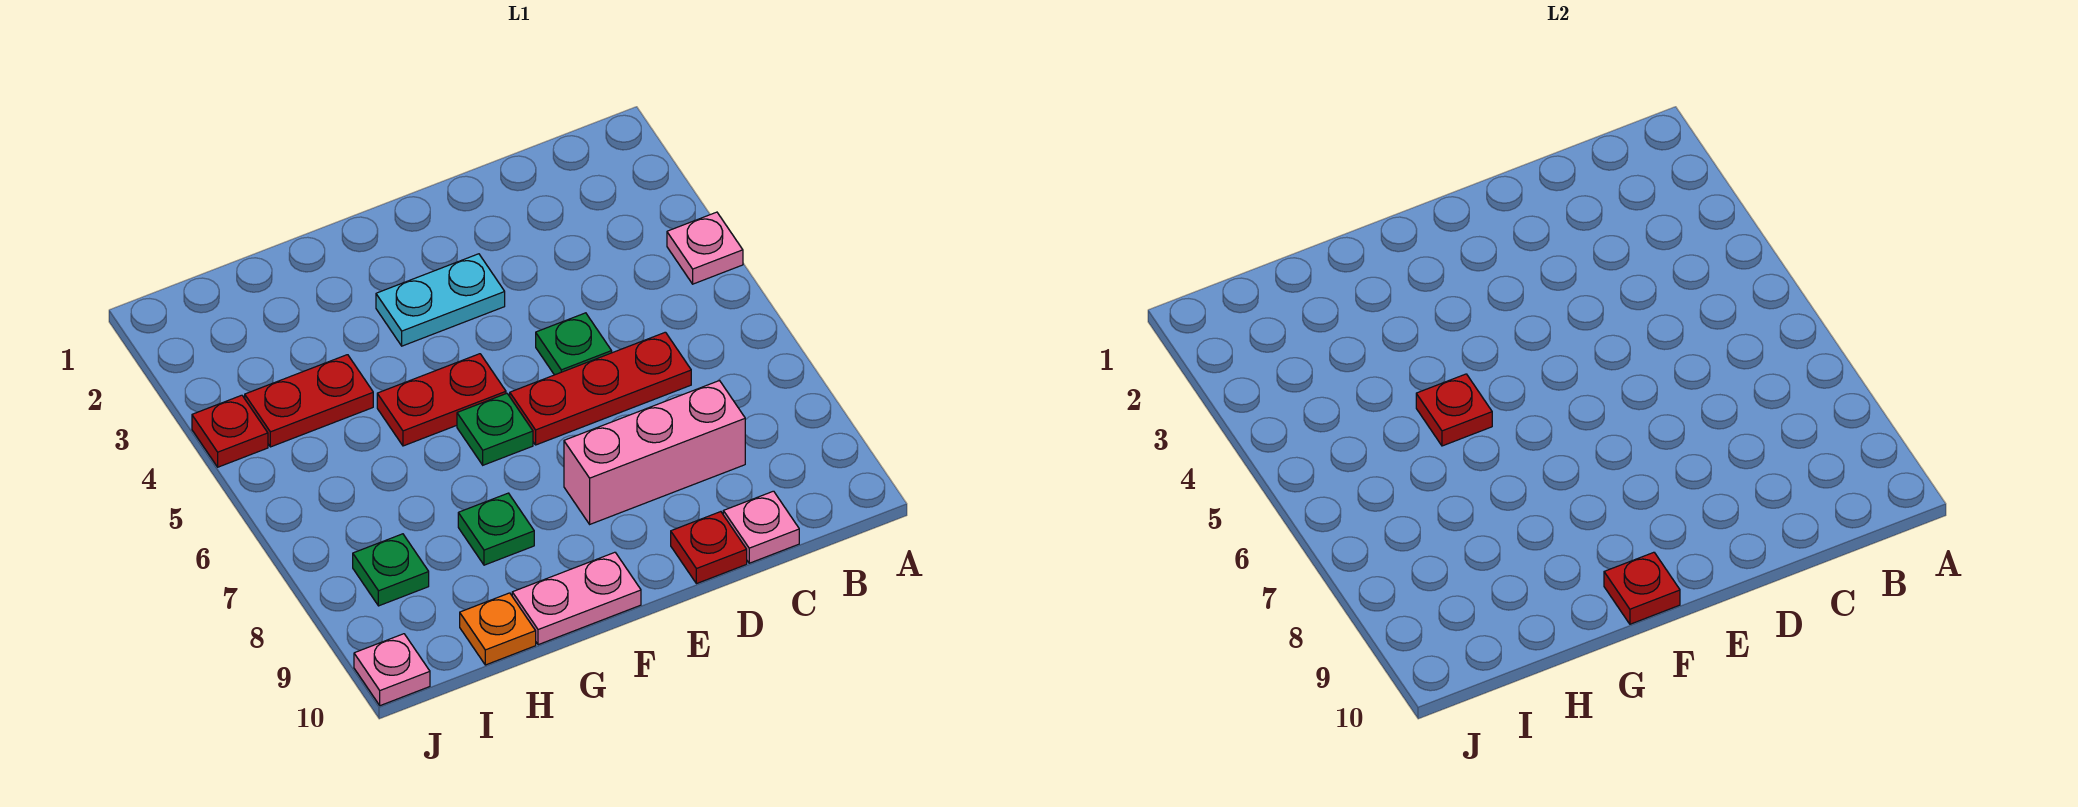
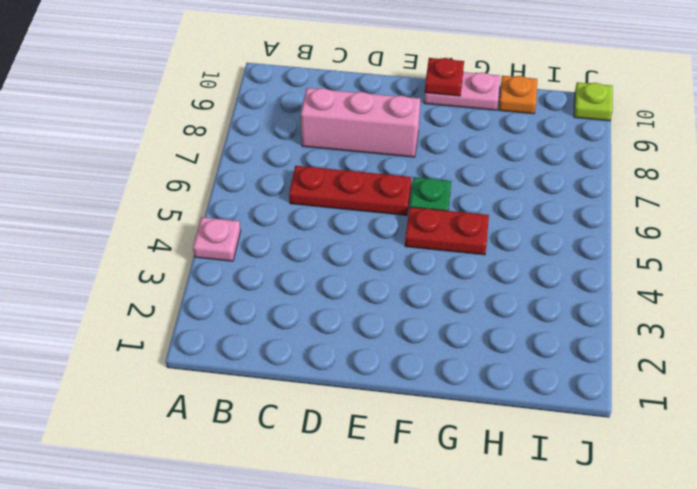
lime plate J10 level 1 -> pink plate J10 level 1
none -> pink plate C10 level 1
none -> green plate D5 level 1
none -> red plate D10 level 1

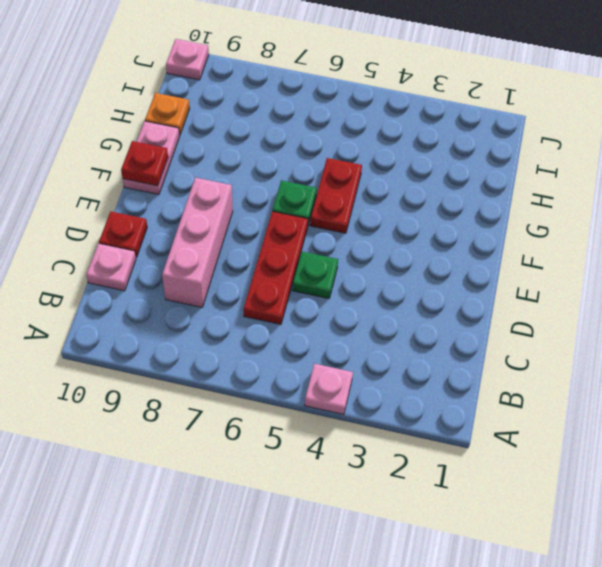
none -> cyan plate E3:F3 level 1
none -> green plate G8 level 1
none -> red plate H4:I4 level 1

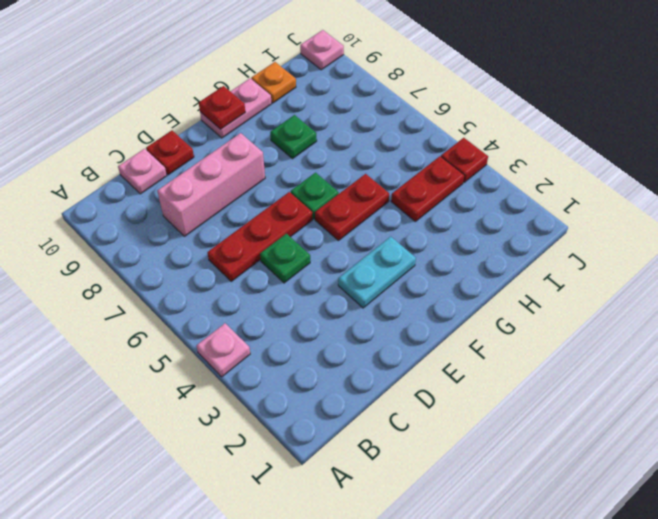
none -> green plate I8 level 1
none -> red plate G5 level 2

